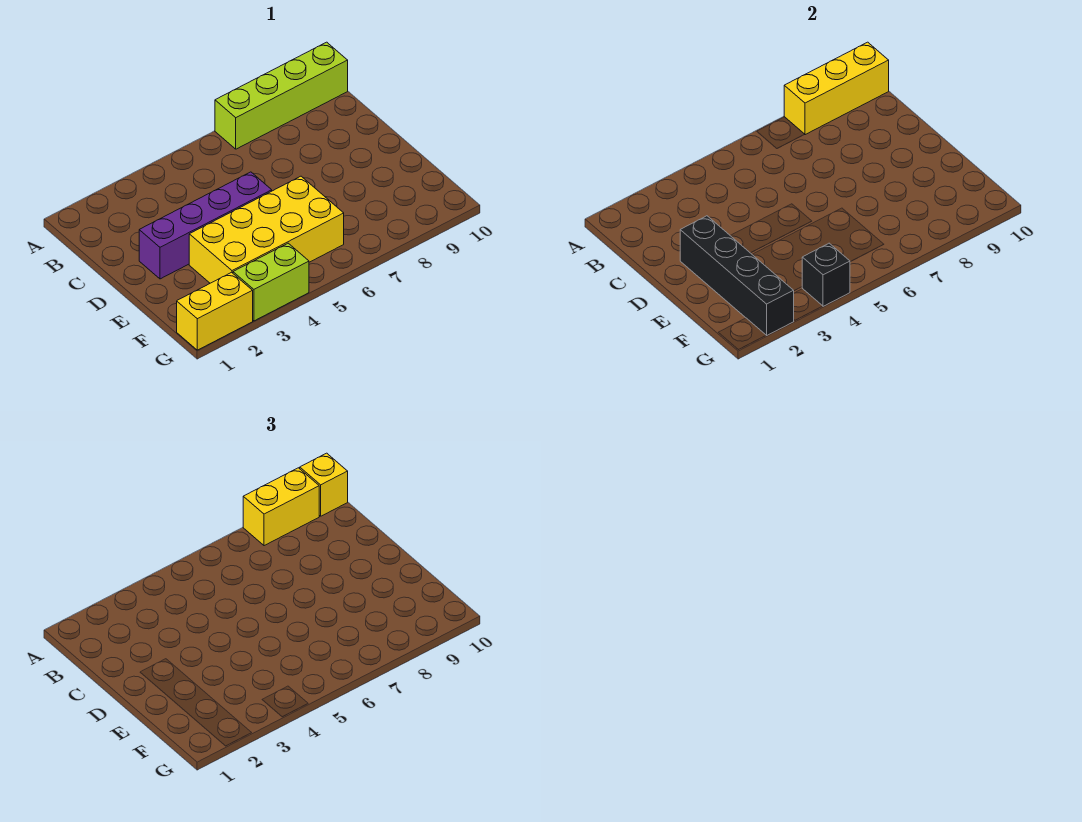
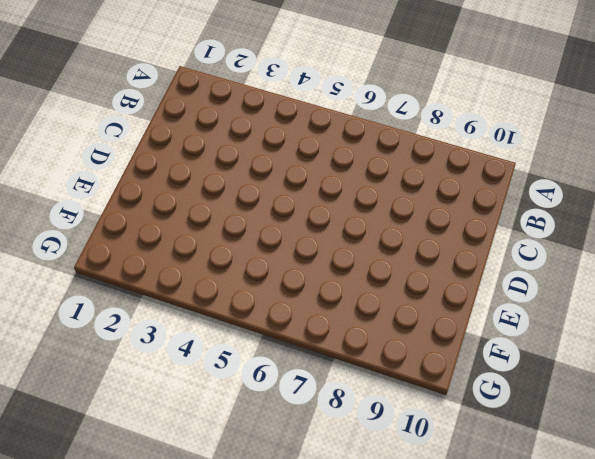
none -> lime brick A7:A10 level 1
none -> purple brick D2:D5 level 1

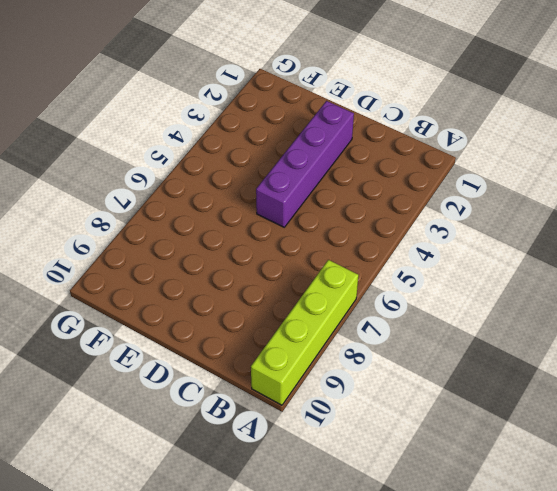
none -> yellow brick E3:F6 level 1
none -> yellow brick G1:G2 level 1

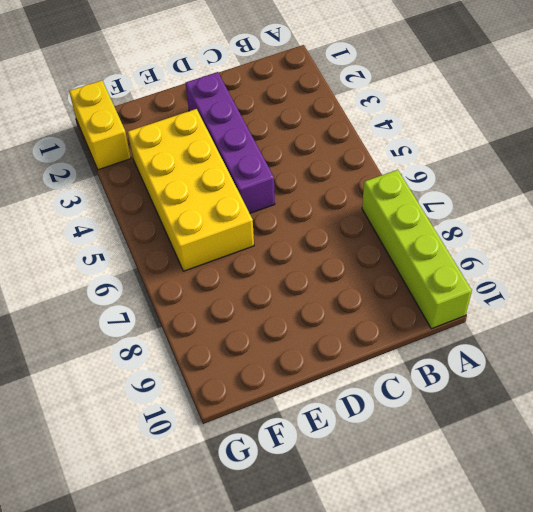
none -> lime brick G3:G4 level 1
none -> yellow brick A8:A10 level 2

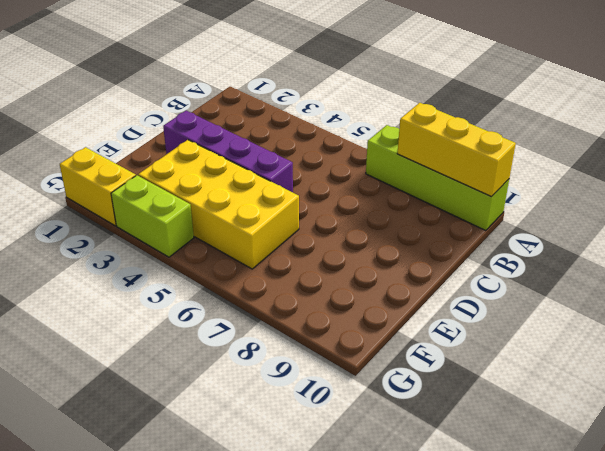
none -> black brick D2:G2 level 2
none -> black brick G4 level 2

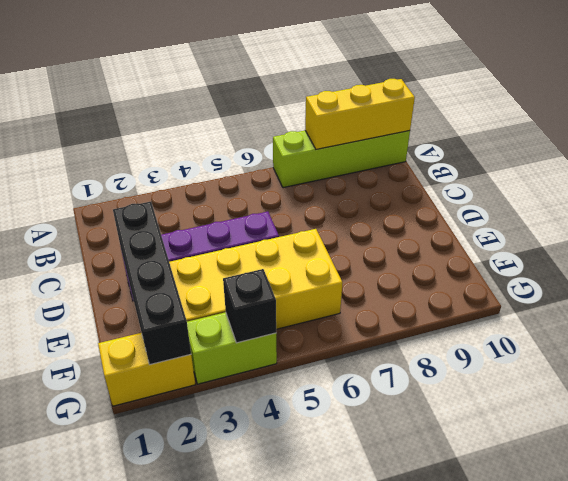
none -> yellow brick A8:A9 level 3
none -> yellow brick A10 level 3

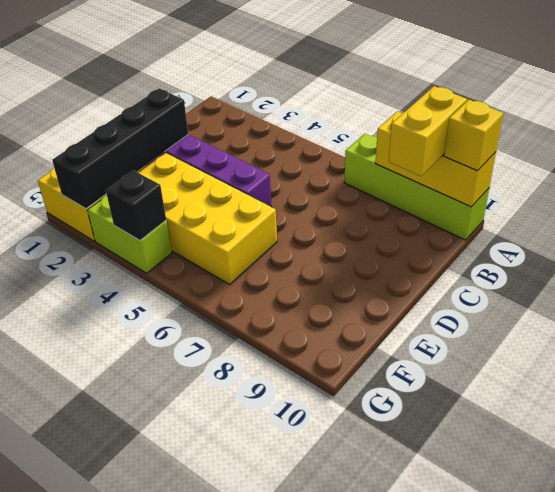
yellow brick A9:B9 level 3 -> yellow brick A8:A9 level 3

